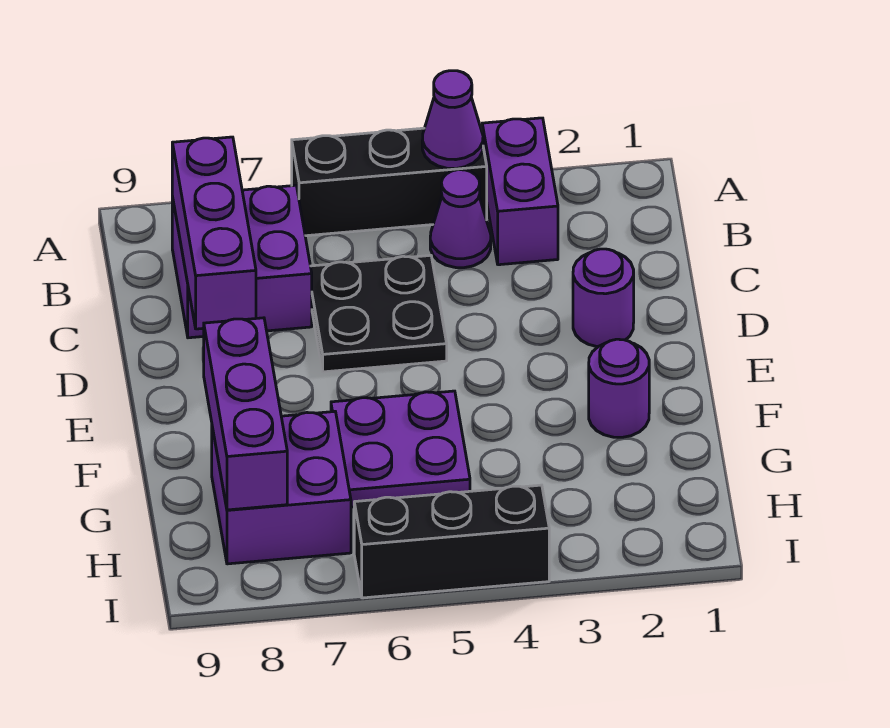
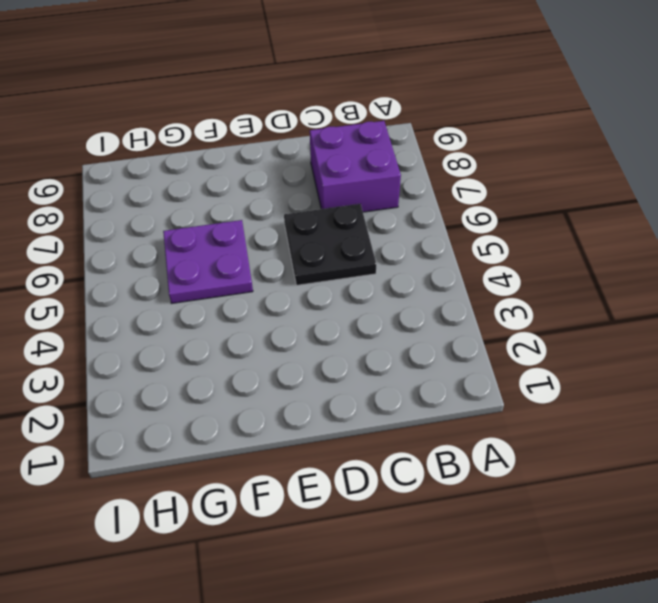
none -> purple brick A3:B3 level 1
none -> black brick A4:A6 level 1
none -> purple cone B4 level 1

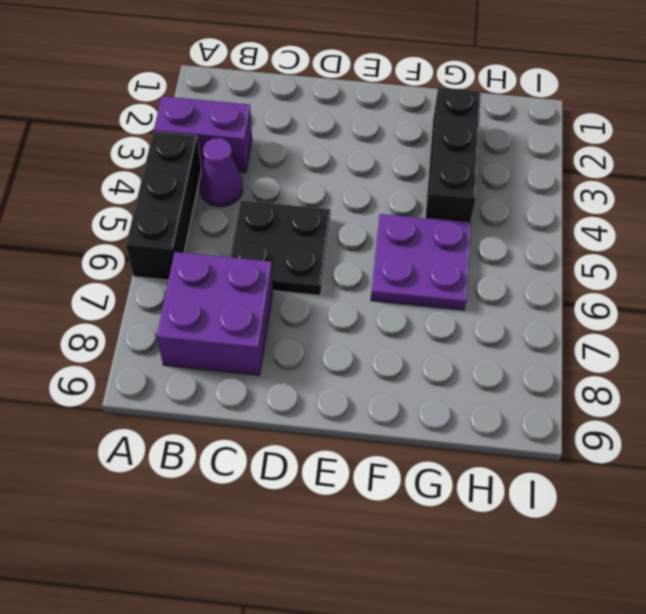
black brick G2:G4 level 1 -> black brick I4:I6 level 1
none -> purple round brick D2 level 1
none -> purple round brick F2 level 1
none -> purple brick G7:H8 level 1

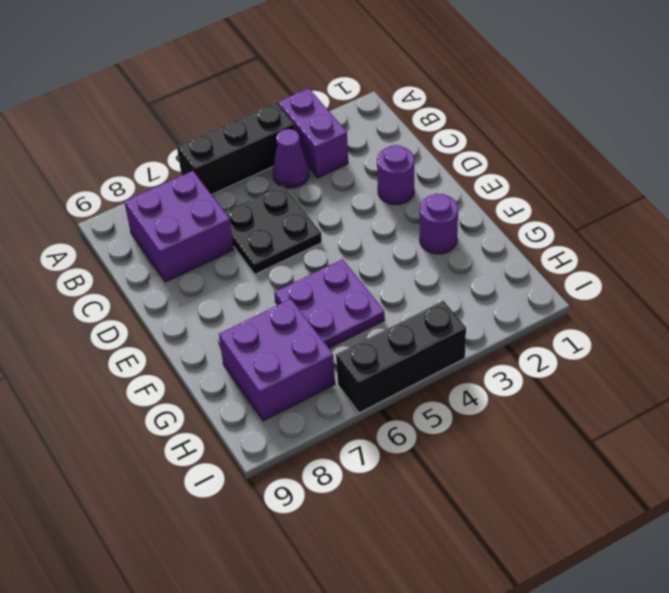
none -> purple cone A4 level 2
none -> purple brick B8:D8 level 2
none -> purple brick F8:H8 level 2

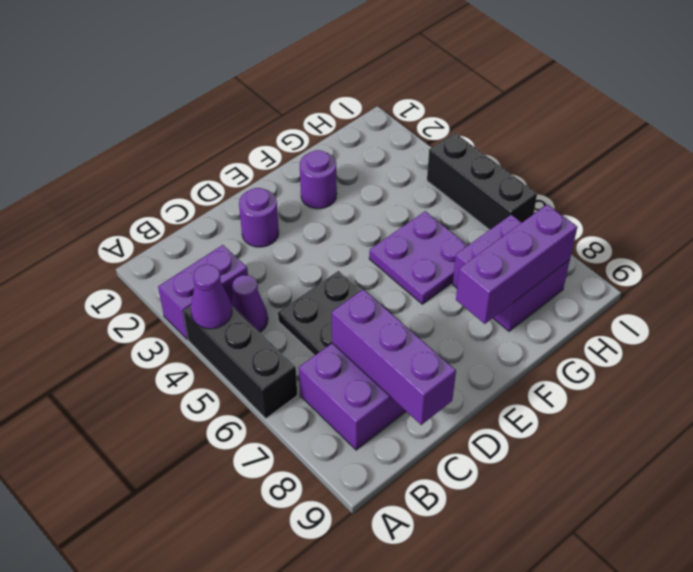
purple brick C7:C9 level 2 -> purple brick B8:D8 level 2

